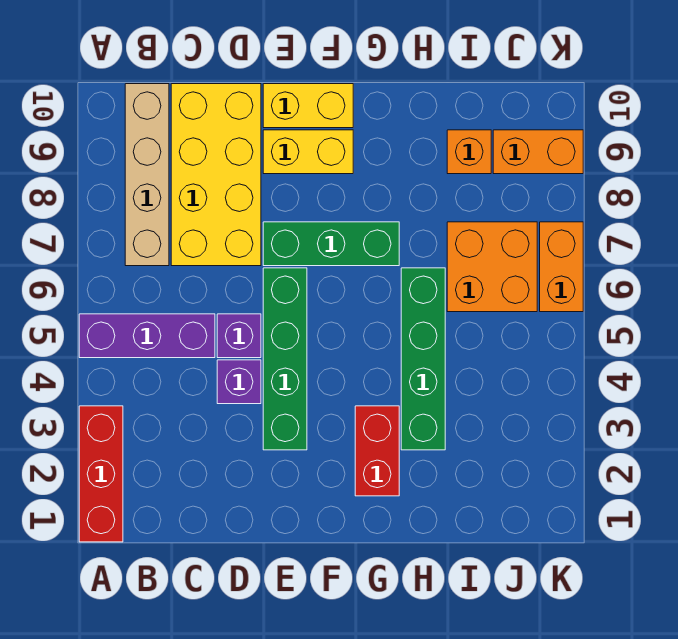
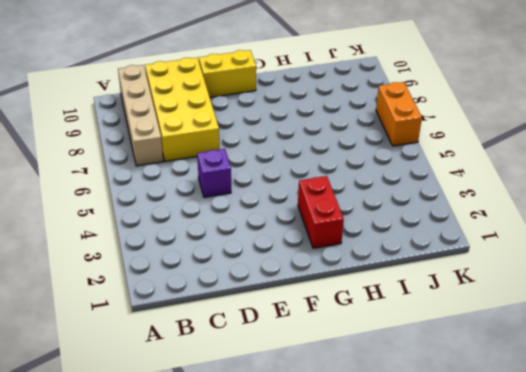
none -> red brick A1:A3 level 1
none -> purple brick A5:C5 level 1
none -> purple brick D4 level 1

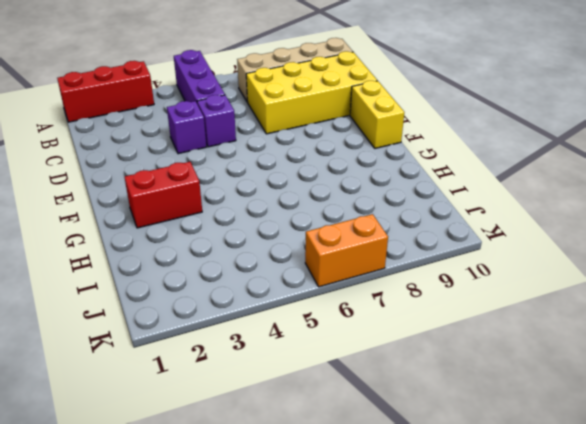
none -> green brick E3:E6 level 1
none -> green brick E7:G7 level 1
none -> yellow brick E9:F9 level 1

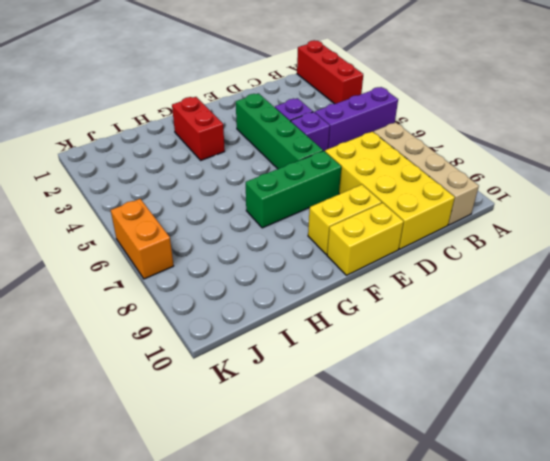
none -> green brick H3:H6 level 1
none -> orange brick I6:J7 level 1
none -> orange brick I9 level 1

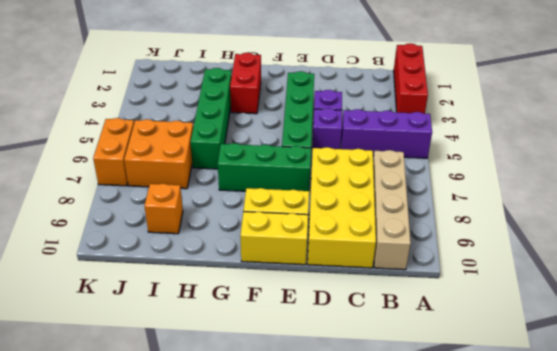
none -> orange brick J9:K9 level 1

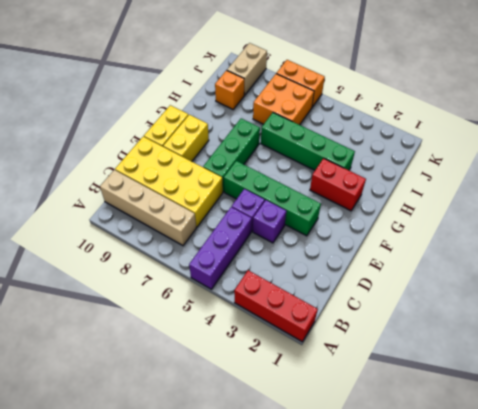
tan brick J9:K9 level 1 -> orange brick J9:K9 level 1

